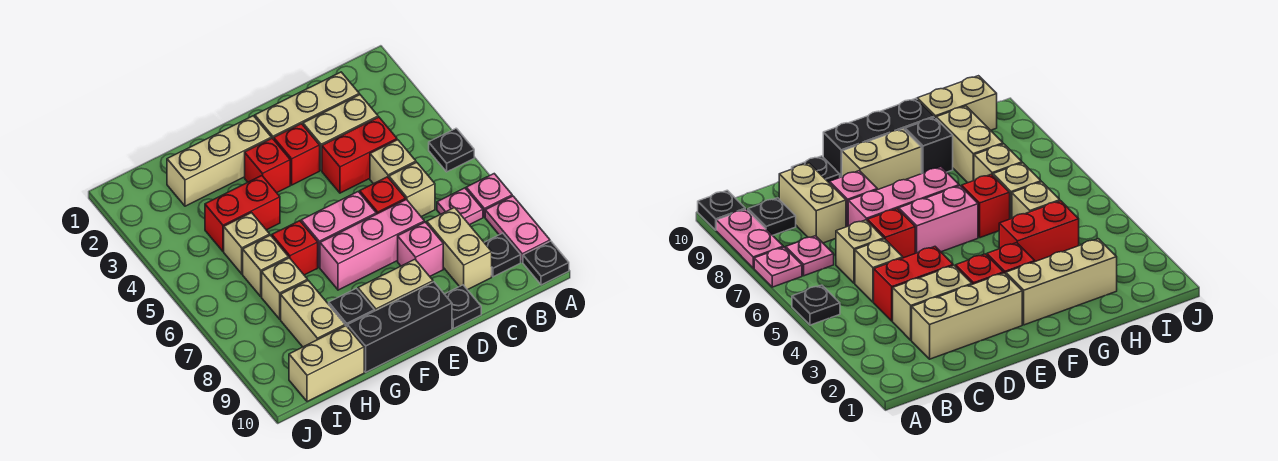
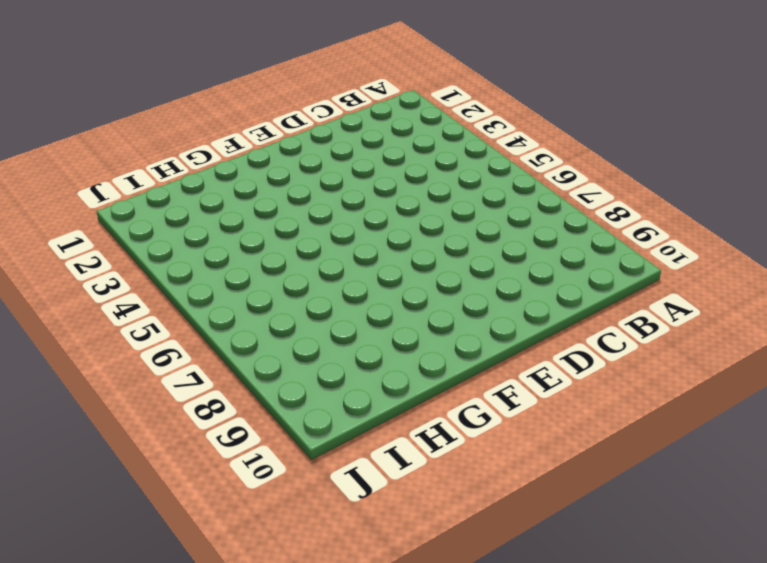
none -> black plate A5 level 1
none -> pink plate A7 level 1
none -> pink plate A8:A9 level 1
none -> black plate A10 level 1

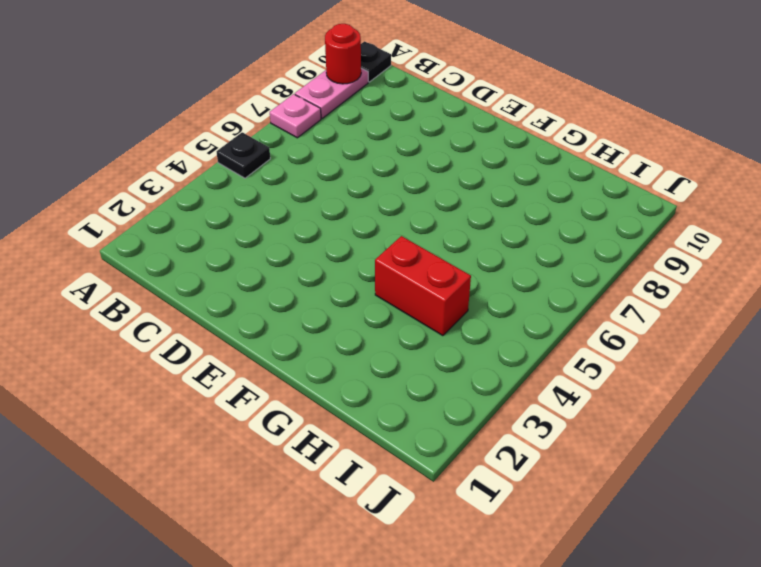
red round brick A9 level 2 -> none
none -> pink plate B7 level 1
none -> black plate B9 level 1
none -> tan brick C2:E2 level 1
none -> tan brick C3:D3 level 1

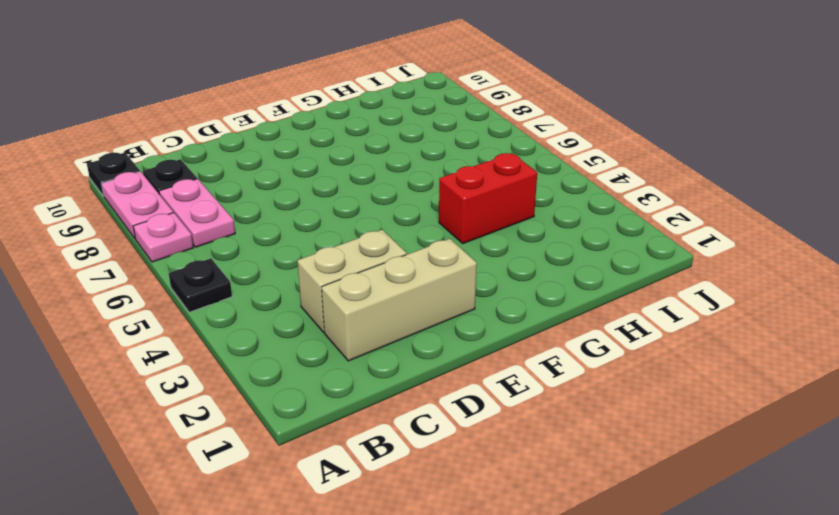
pink plate B7:B8 level 1 -> pink plate B7 level 1
none -> red brick C4:D4 level 1
none -> tan brick C5 level 1
none -> tan brick C6 level 1
none -> tan brick C8:C9 level 1

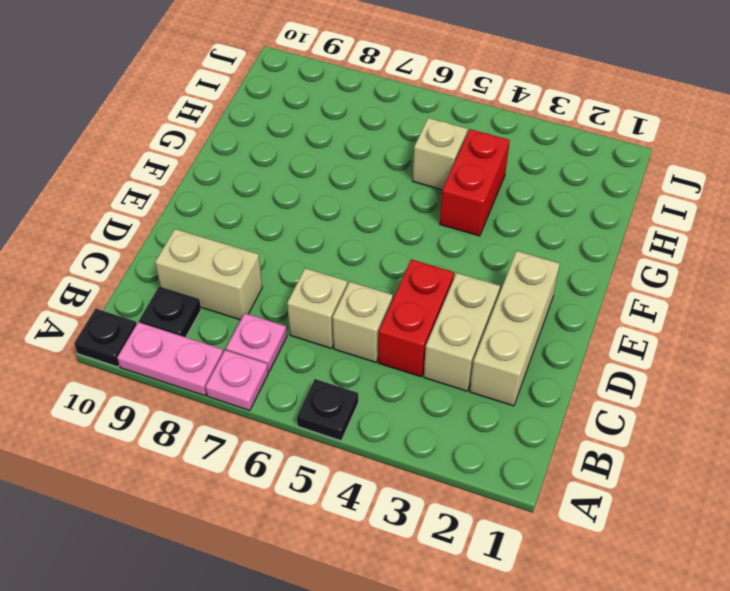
none -> red brick D6 level 1
none -> pink brick D7:F7 level 1
none -> pink brick D8 level 1
none -> black plate D10 level 1

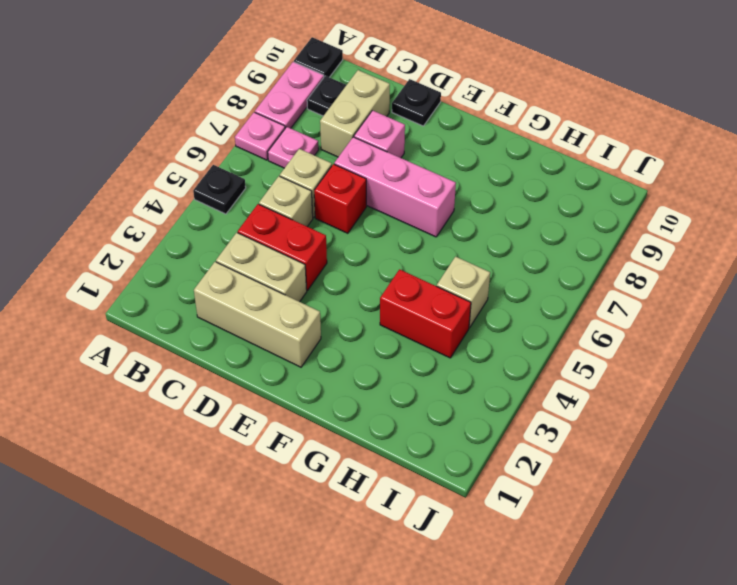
none -> red brick E3 level 1
none -> pink brick E6:F6 level 1
none -> tan brick E9:F9 level 1
none -> black brick E10:G10 level 1

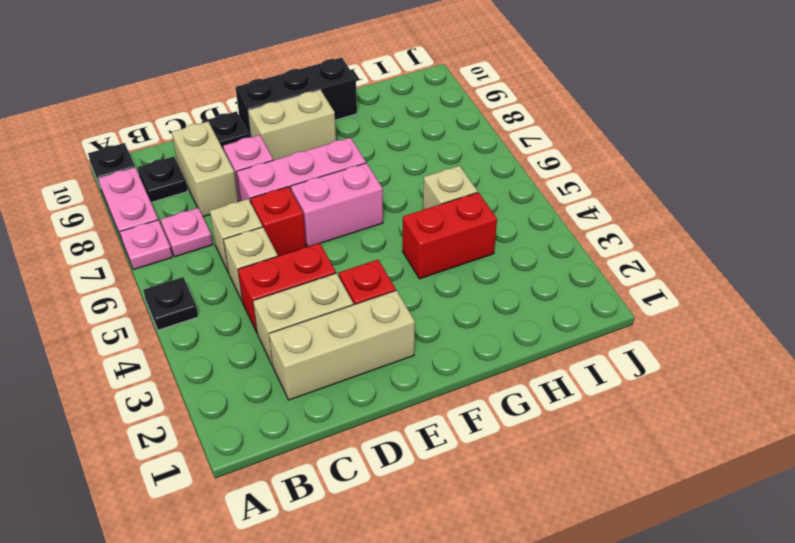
none -> tan brick F2:H2 level 1
none -> red brick F3 level 1
none -> red brick G6 level 1
none -> black brick G9 level 1

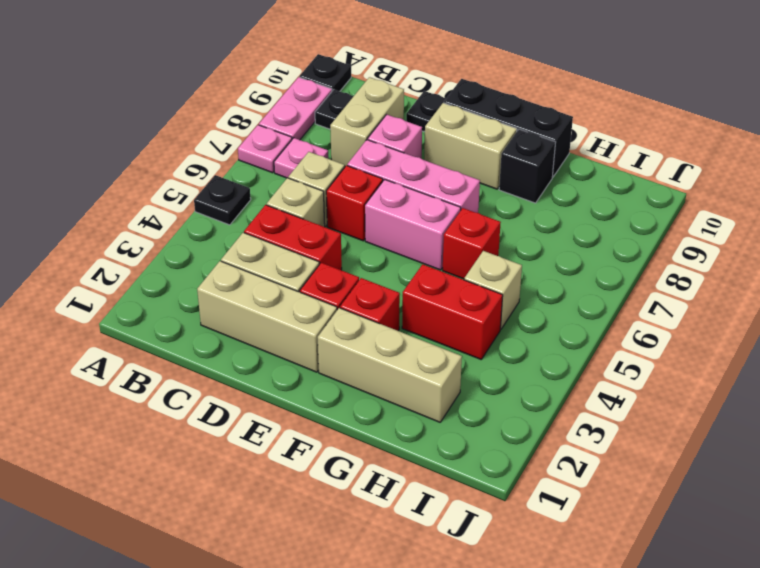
none -> tan brick H6 level 1
none -> tan brick H7 level 1
none -> tan brick H8:H9 level 1
none -> tan brick H10:I10 level 1

